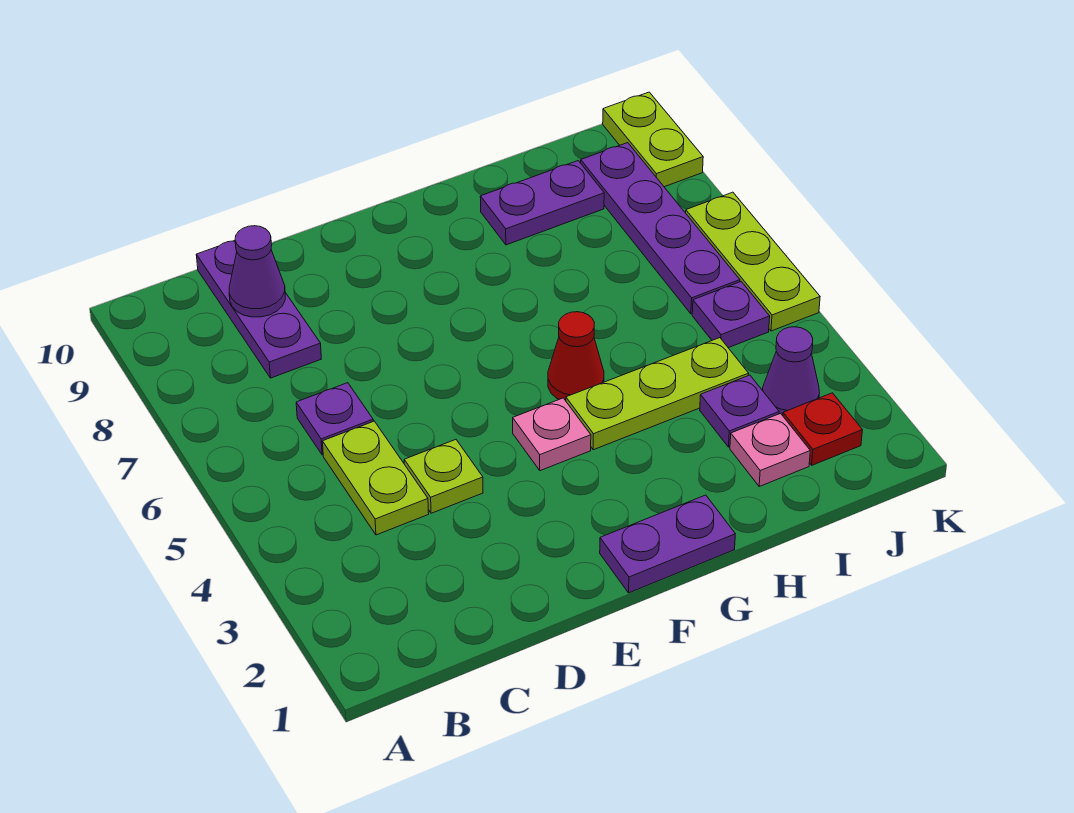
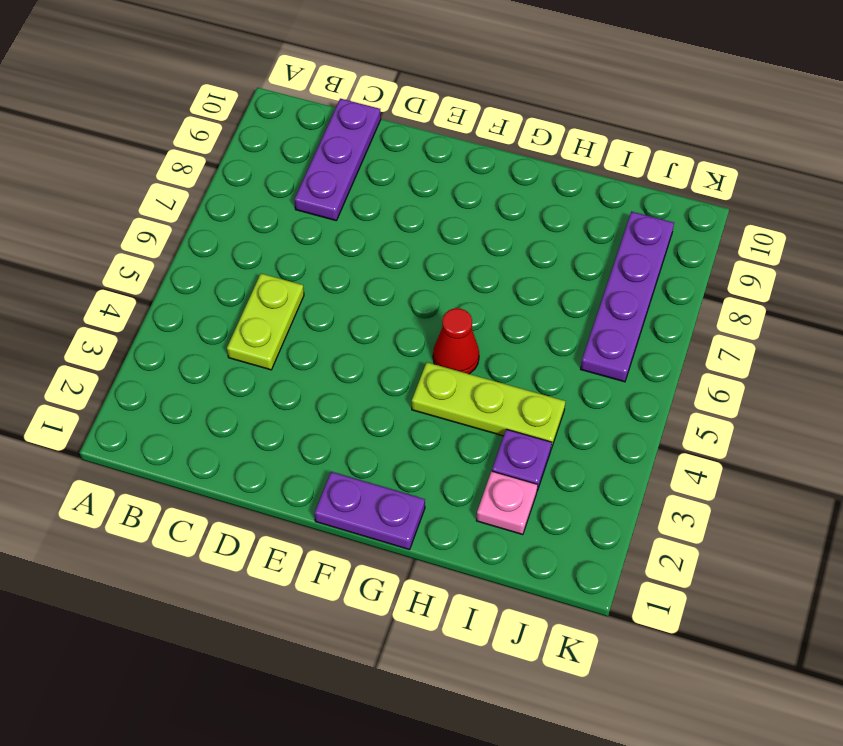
none -> purple plate C6 level 1
none -> lime plate D4 level 1
none -> pink plate F4 level 1

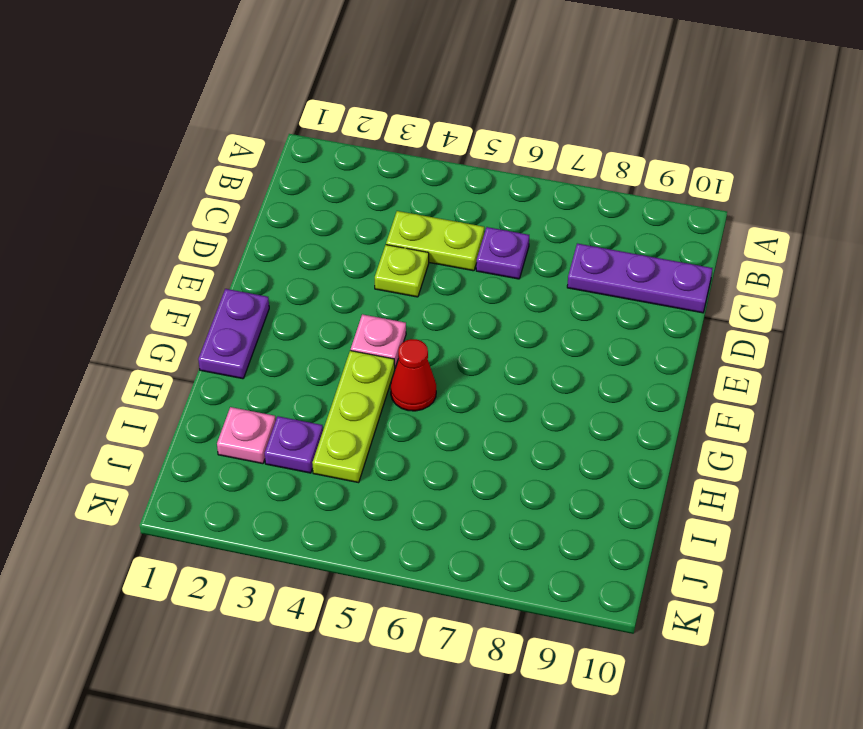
none -> purple plate H9:I9 level 1
none -> red plate J2 level 1
none -> purple cone J3 level 1

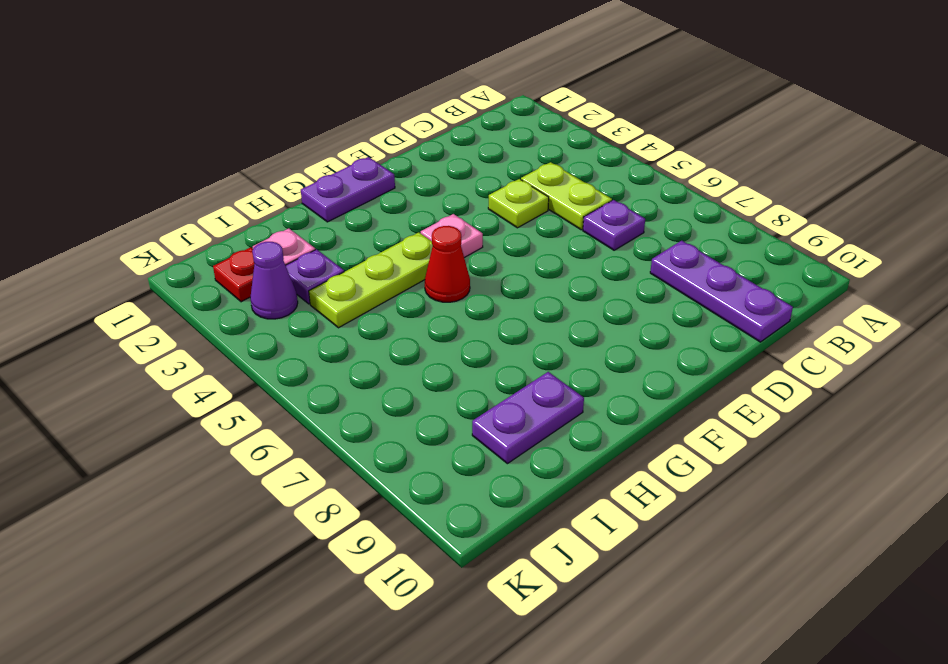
none -> purple plate J5 level 1
none -> purple plate J6:J9 level 1
none -> lime plate K5:K7 level 1

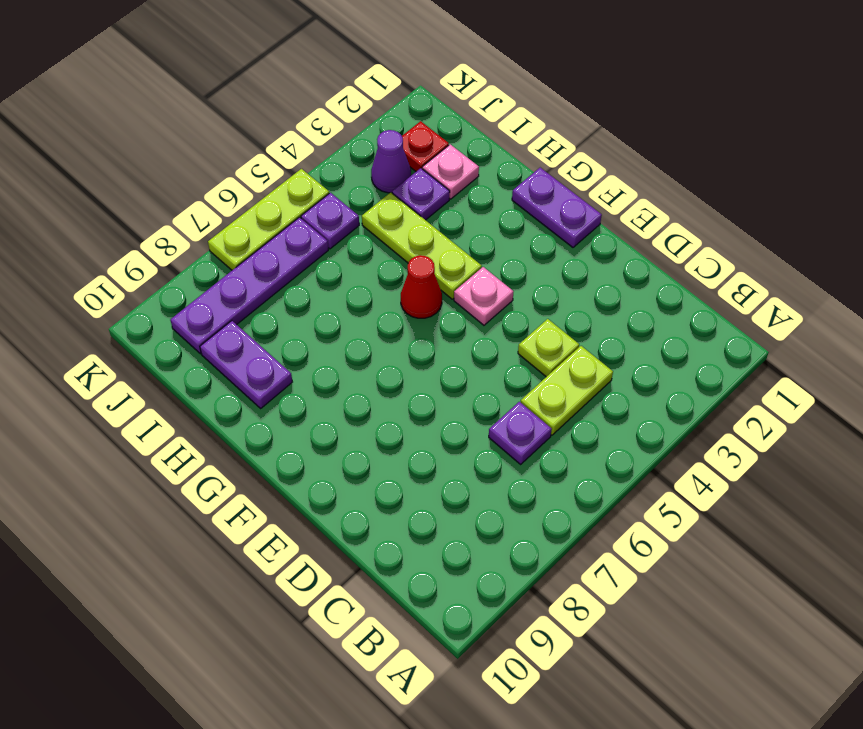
none -> purple plate C8:C10 level 1
none -> lime plate K9:K10 level 1
none -> purple cone C9 level 2

